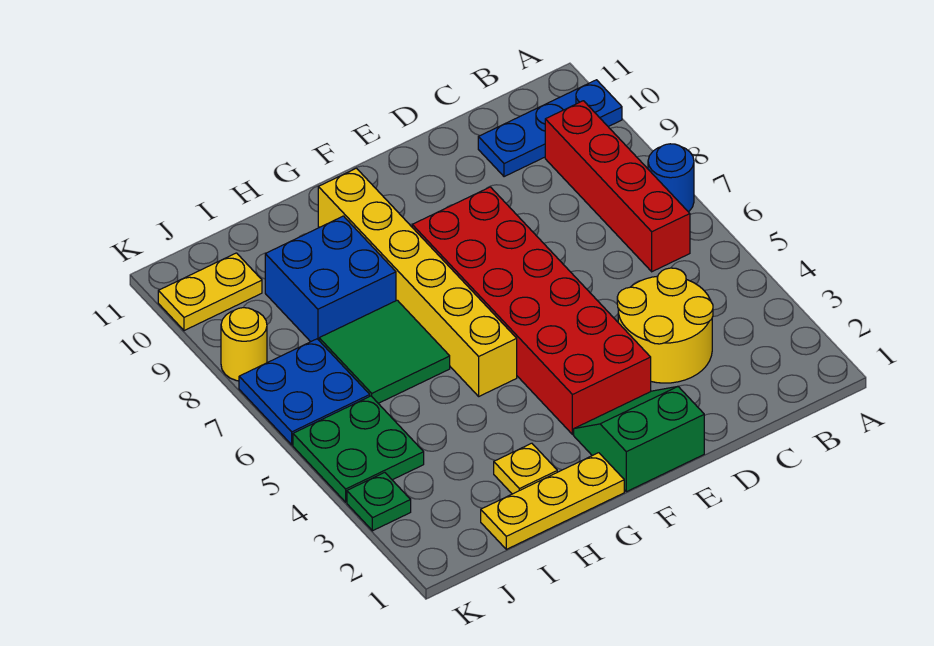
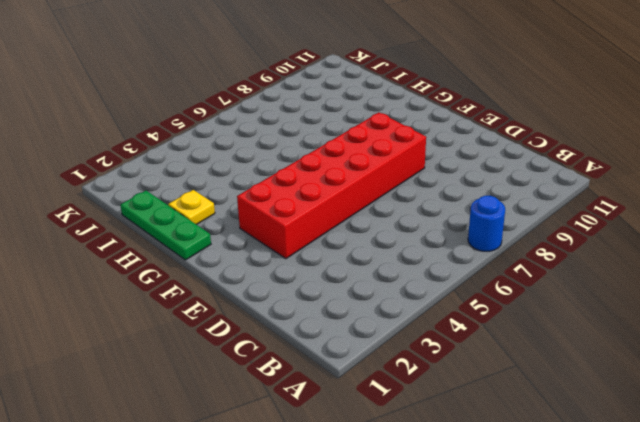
green plate G1:I1 level 1 -> yellow plate G1:I1 level 1
none -> blue plate A10:C10 level 1
none -> red brick B6:B9 level 1
none -> yellow round brick C3:D4 level 1

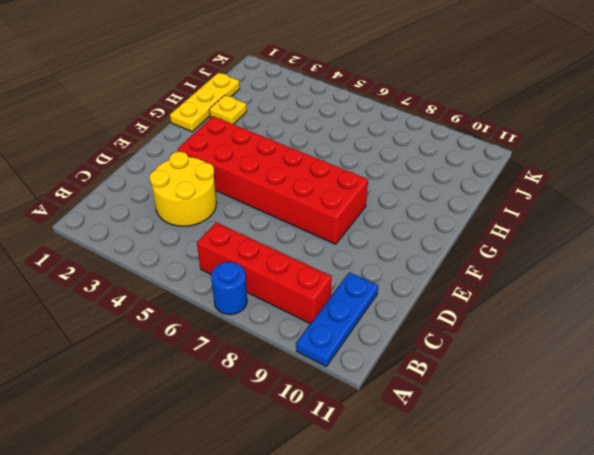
none -> green slope E1:F2 level 1 top 1
none -> yellow brick G5:G10 level 1
none -> green tile H6:I7 level 1

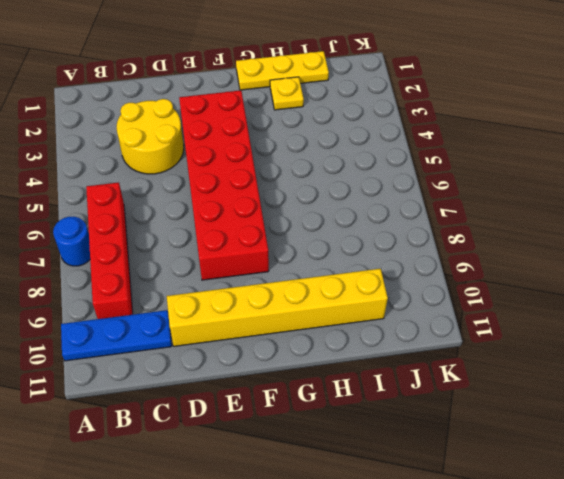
yellow brick D10:I10 level 1 -> yellow brick G5:G10 level 1
none -> green slope E1:F2 level 1 top 1
none -> green tile H6:I7 level 1
none -> blue brick H8:I9 level 1

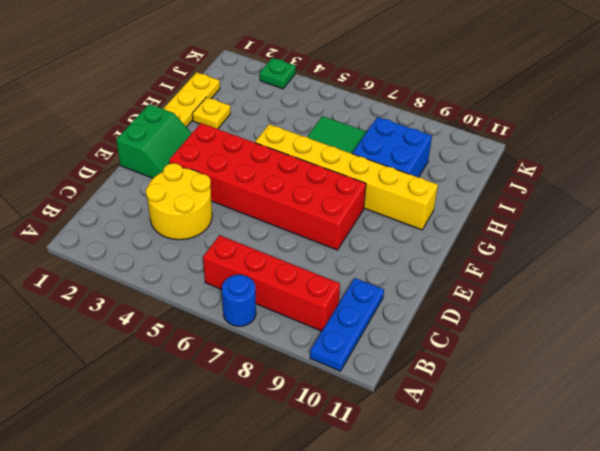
none -> green plate J4:K5 level 1
none -> blue plate J6:K7 level 1
none -> yellow plate J10:K10 level 1

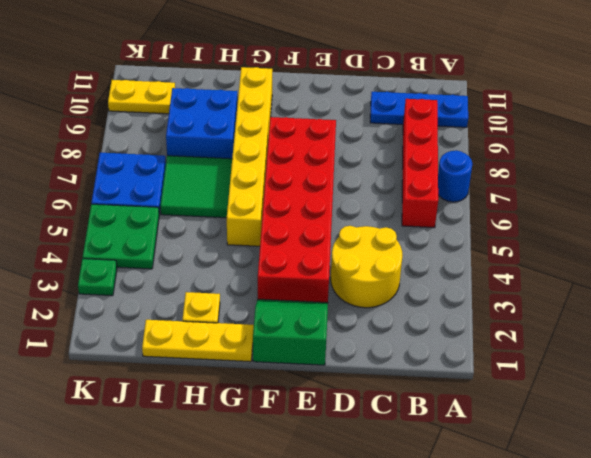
none -> yellow round brick K8 level 1

